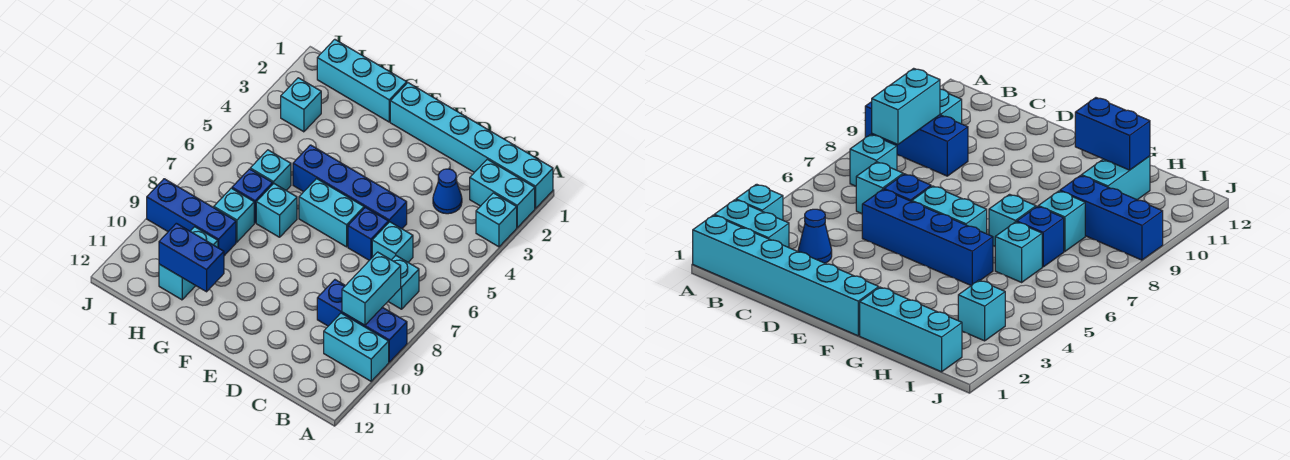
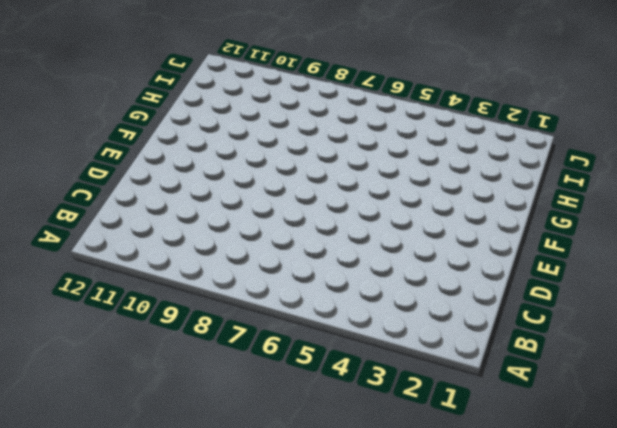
none -> cyan brick A1:F1 level 1
none -> cyan brick A2:B2 level 1
none -> cyan brick A3 level 1

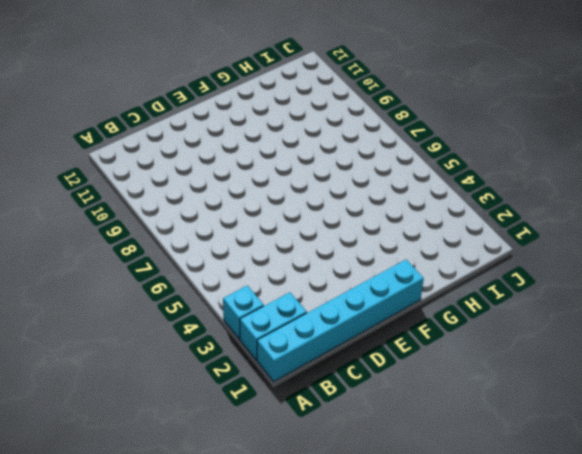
none -> blue brick A9:C9 level 1
none -> cyan brick A10:B10 level 1
none -> cyan brick B7 level 1

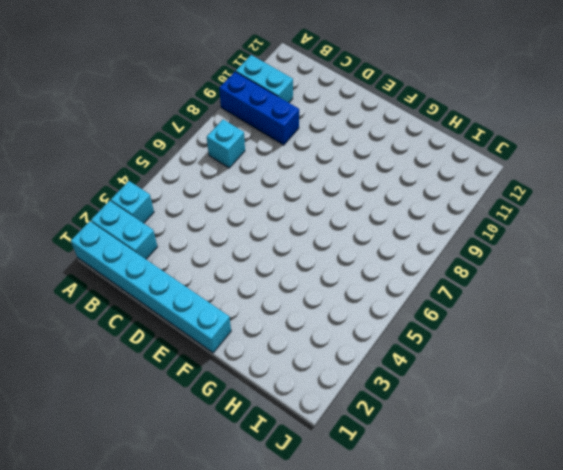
none -> blue cone C3 level 1
none -> cyan brick C6 level 1
none -> blue brick D5:G5 level 1

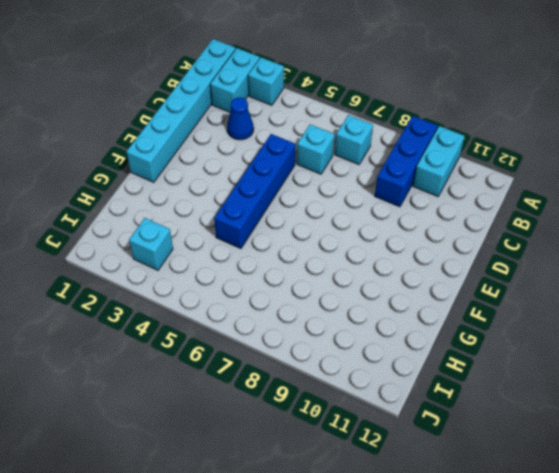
none -> blue brick D6 level 1
none -> cyan brick E6:F6 level 1
none -> cyan brick G1:I1 level 1

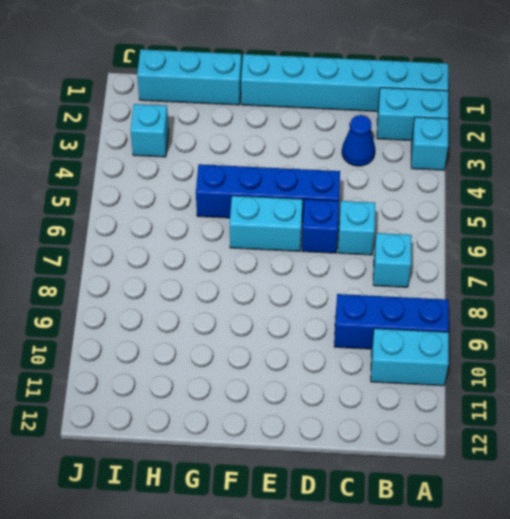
none -> cyan brick G7 level 1
none -> cyan brick H6 level 1
none -> blue brick H7 level 1

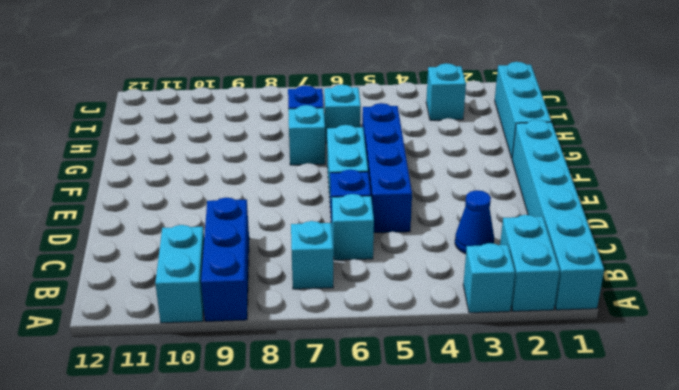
none -> cyan brick H8 level 1
none -> blue brick H9:J9 level 1
none -> cyan brick H10:H11 level 1

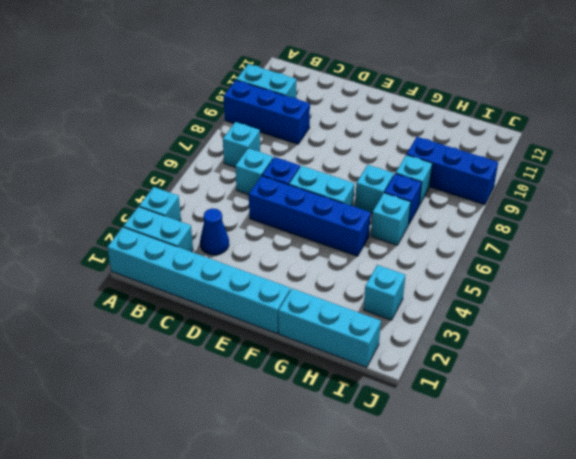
none -> cyan brick H10:H11 level 1
none -> cyan brick B8:B9 level 2
none -> blue brick G11:H11 level 2

